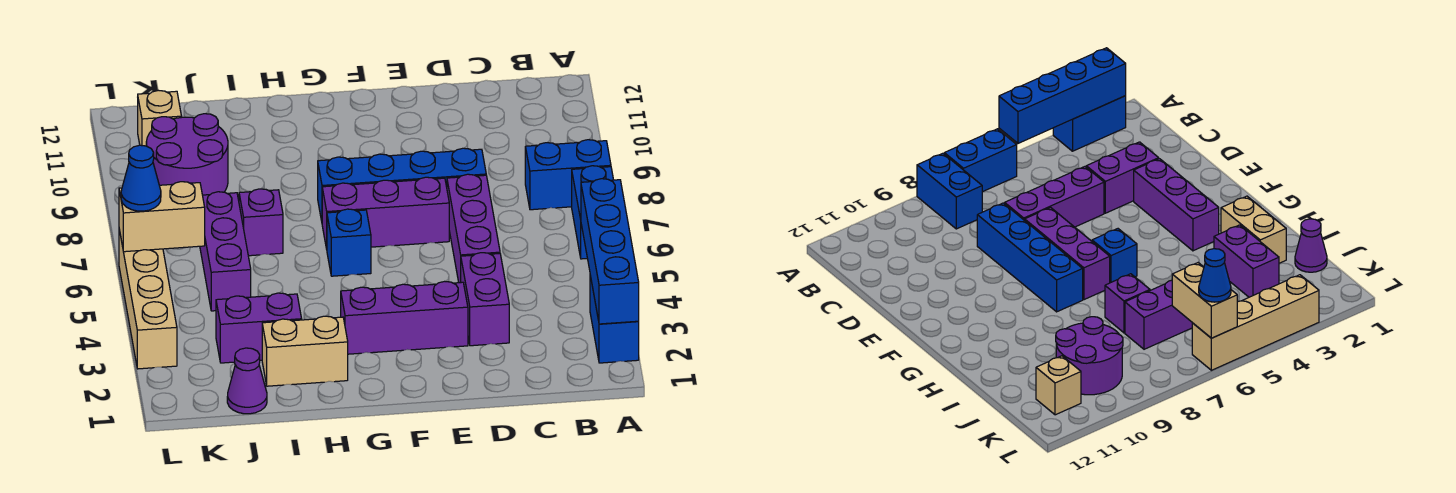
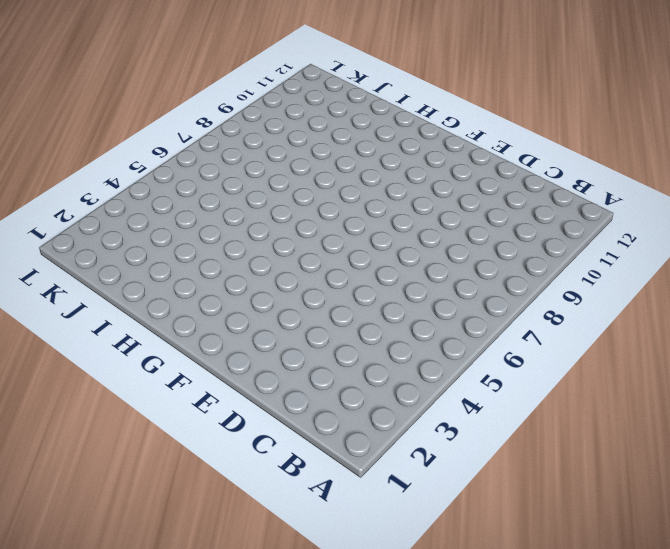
none -> blue brick A2:A3 level 1
none -> blue brick A6:A7 level 1
none -> blue brick A8:B8 level 1

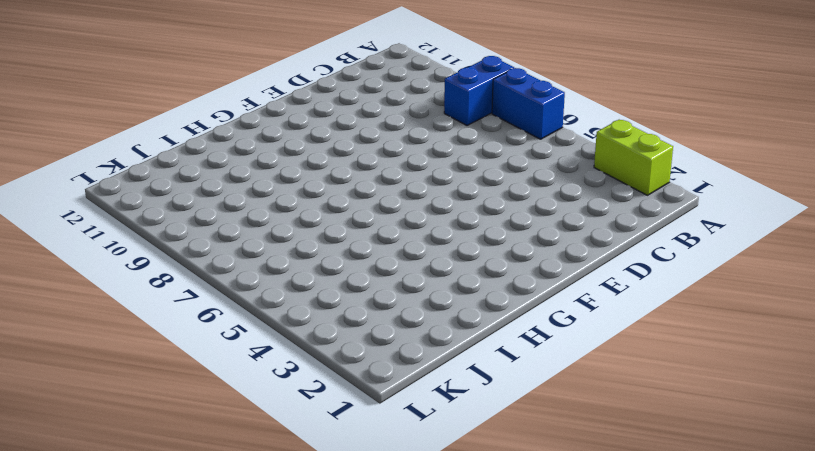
lime brick A2:A3 level 1 -> blue brick A2:A3 level 1
none -> purple brick D3:D4 level 1
none -> purple brick D5:D7 level 1
none -> blue brick D8:G8 level 1

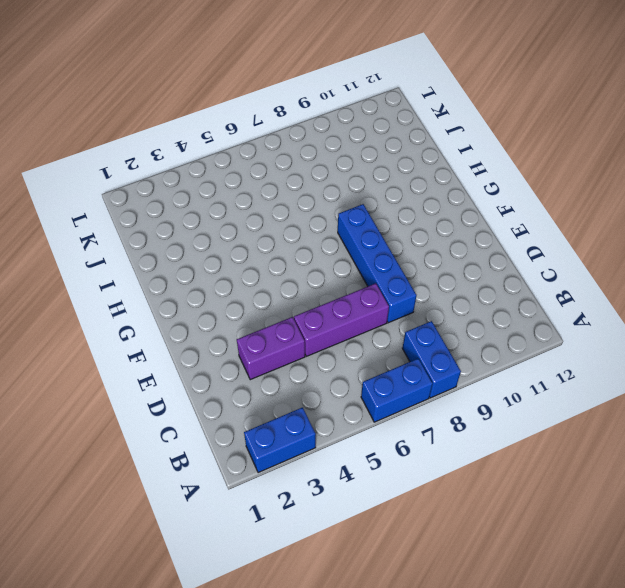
none -> purple brick E3:G3 level 1
none -> purple brick E7:G7 level 1
none -> blue brick G6 level 1

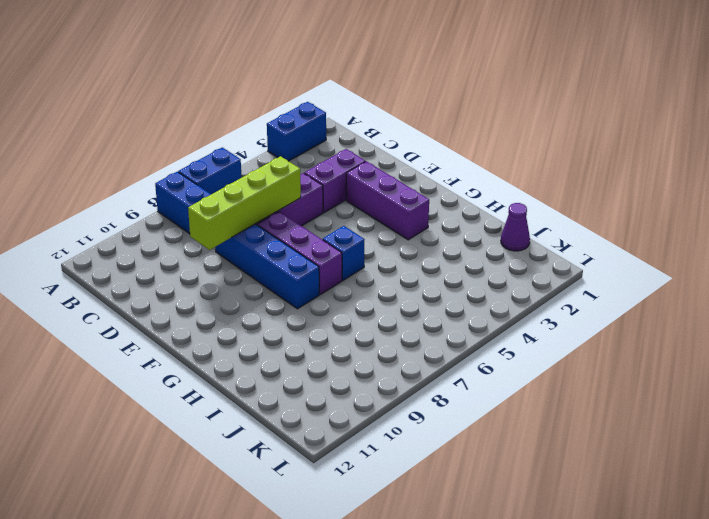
lime brick D6:D9 level 2 -> none
none -> tan brick H2:I2 level 1
none -> purple brick I3:J3 level 1
none -> purple brick I7 level 1

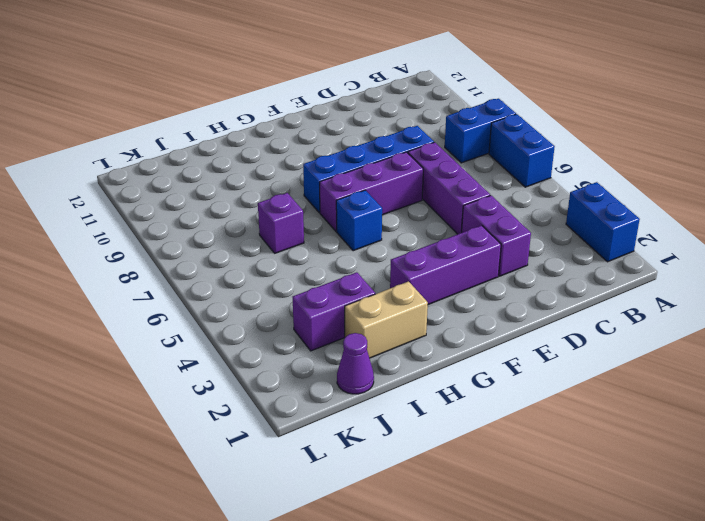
none -> purple brick J5:J7 level 1
none -> purple round brick J9:K10 level 1
none -> tan brick K11 level 1

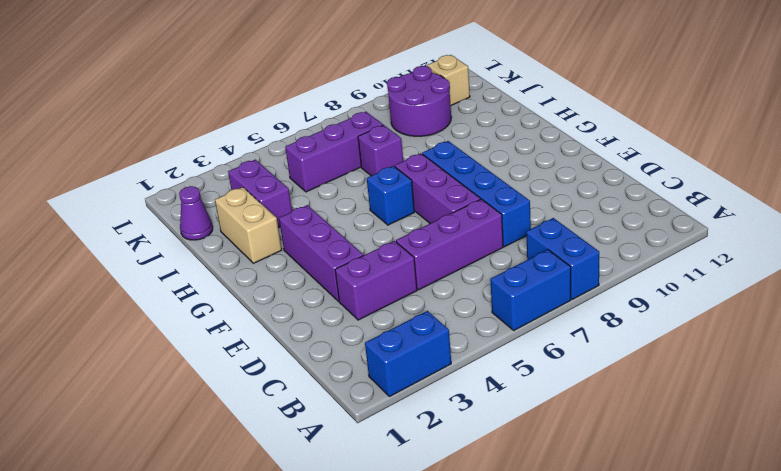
none -> tan brick L3:L6 level 1
none -> blue brick A2:A5 level 2
none -> tan brick K6:L6 level 2

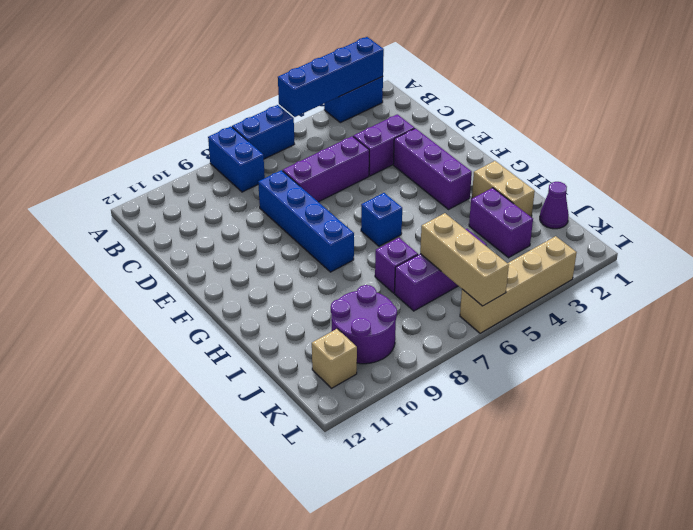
tan brick J6:L6 level 2 -> tan brick K6:L6 level 2
none -> purple brick E7:G7 level 1
none -> blue cone L6 level 3

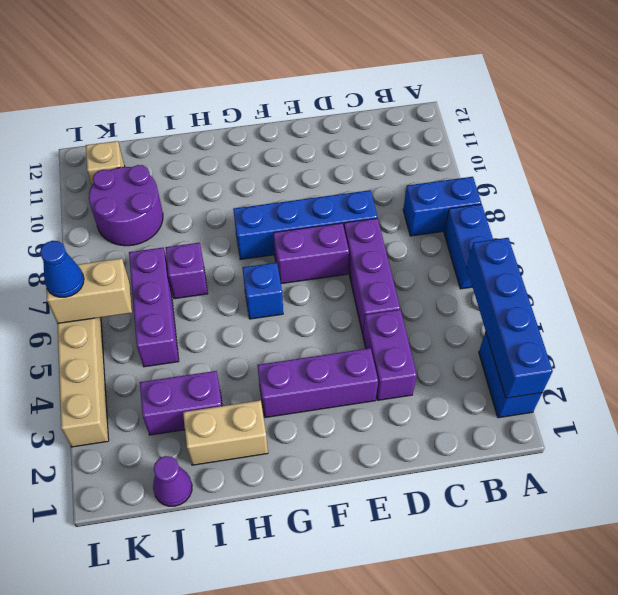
purple brick E7:F7 level 1 -> purple brick E7:G7 level 1

